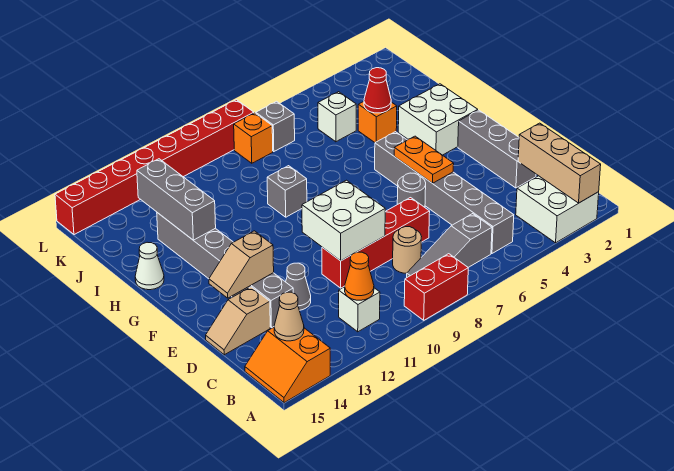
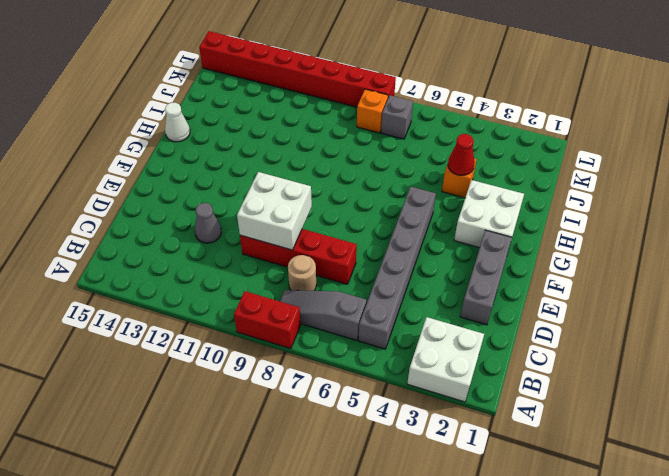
none -> orange slope A14:B15 level 1 top 14
none -> white brick B11 level 1
none -> grey brick D13:I13 level 1

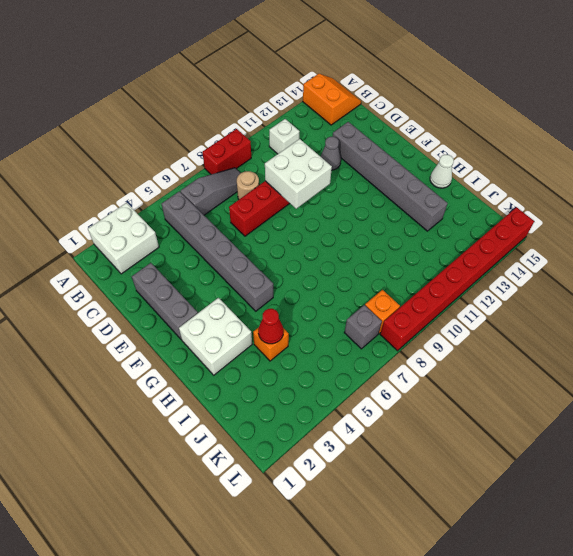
none -> tan slope D14:D15 level 1 top 14
none -> grey round brick E6 level 1
none -> grey brick H9 level 1

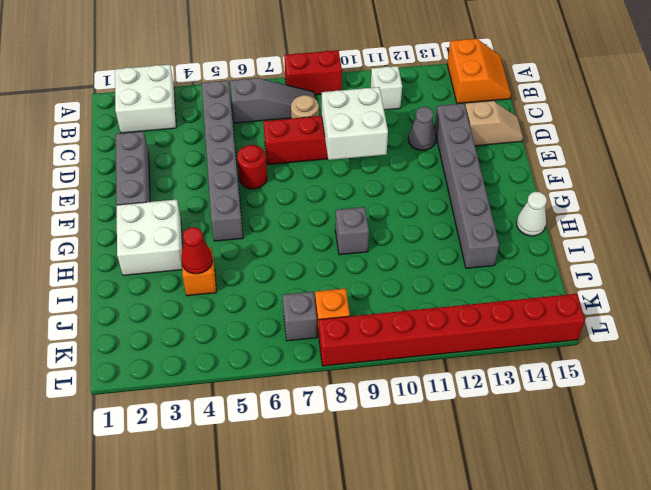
red round brick E6 level 1 -> grey round brick E6 level 1
none -> white brick J5 level 1
none -> tan brick A2:C2 level 2
none -> orange cone B11 level 2

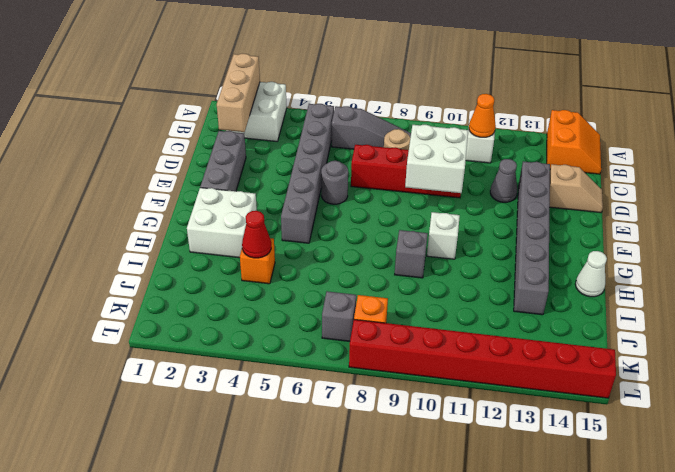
white brick G10 level 1 -> white brick J5 level 1
none -> red brick A8:A9 level 1
none -> tan cone B14 level 2
none -> orange plate E5:F5 level 2

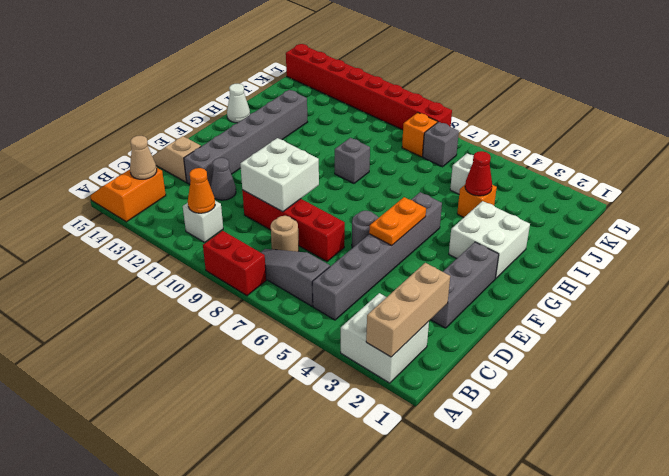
none -> tan slope E13:E14 level 2 top 13
none -> grey brick H13:J13 level 2

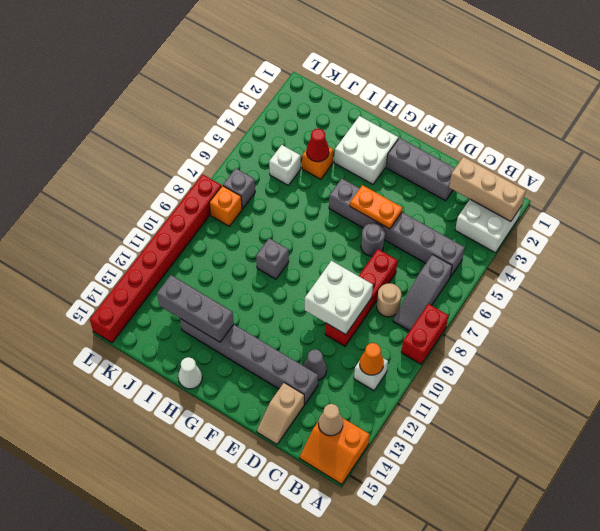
none -> tan slope E13:E14 level 2 top 13

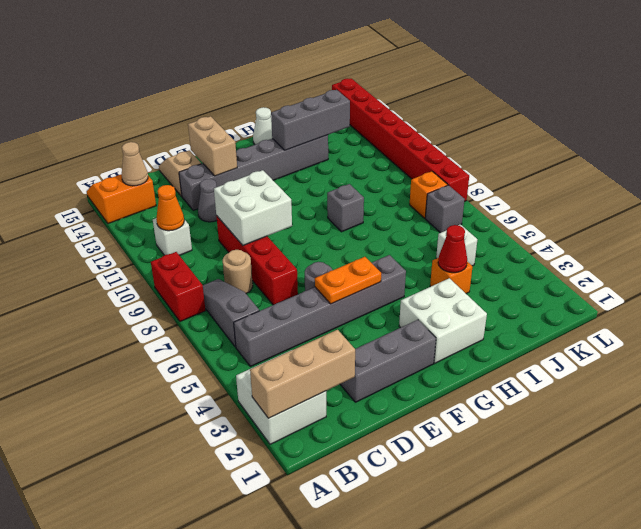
tan brick E13:E14 level 2 -> tan slope E13:E14 level 2 top 13

